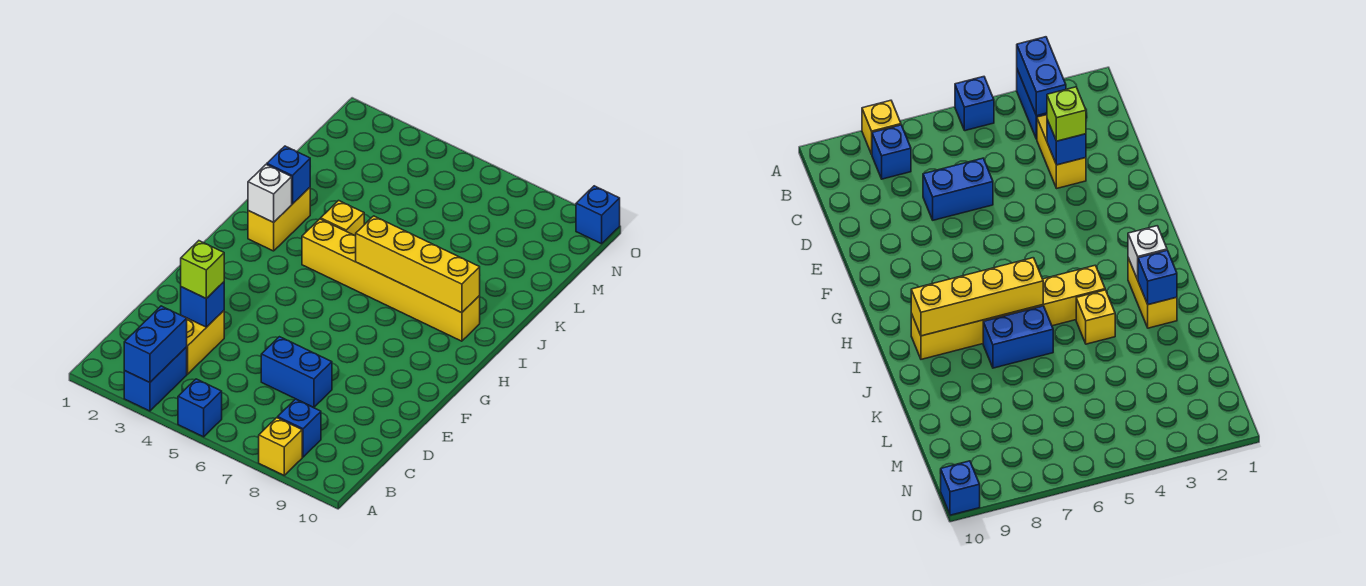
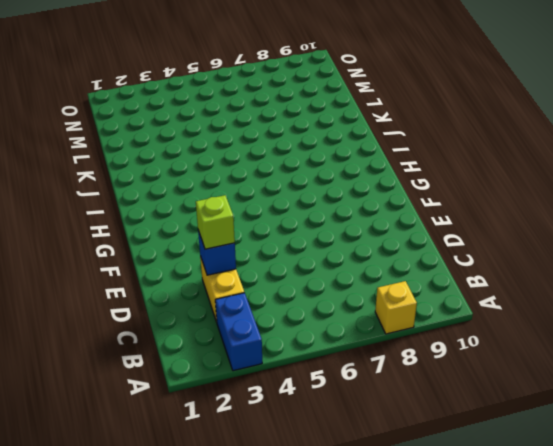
none -> blue brick A5 level 1
none -> blue brick B8 level 1
none -> blue brick D6:D7 level 1

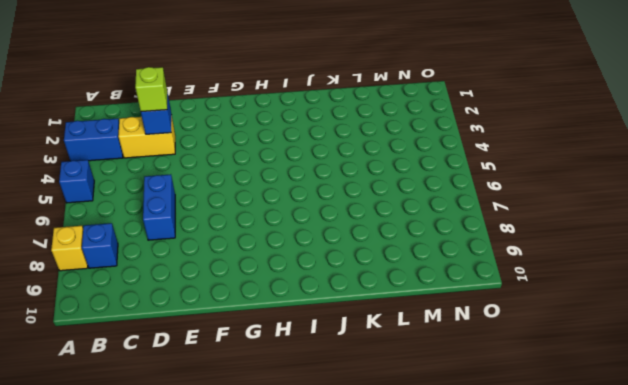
none -> yellow brick I2:J2 level 1
none -> yellow brick I4:I9 level 1
none -> yellow brick J4 level 1

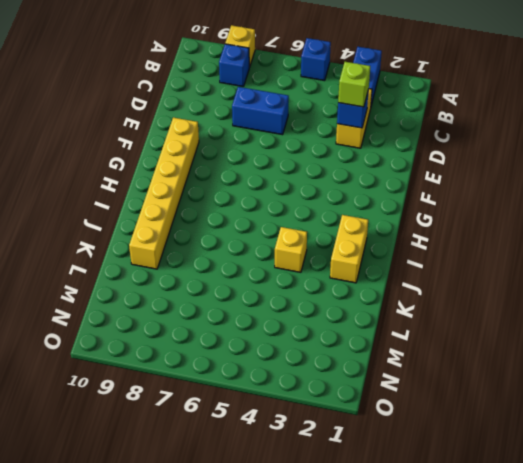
yellow brick F9:K9 level 1 -> yellow brick I4:I9 level 1
none -> blue brick J6:J7 level 1
none -> blue brick O10 level 1
none -> blue brick A3:B3 level 2

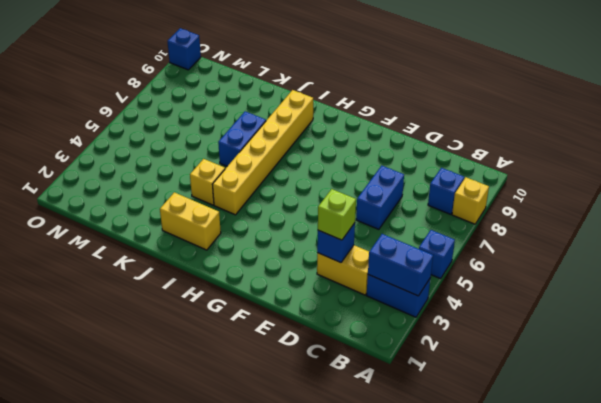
none -> white brick I2 level 2
none -> yellow brick I6:I9 level 2
none -> blue brick J2 level 2

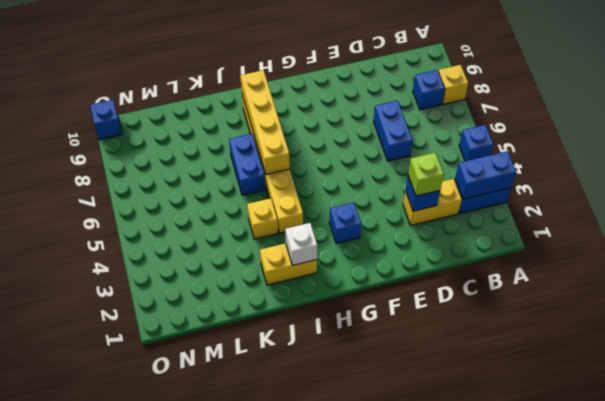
blue brick G3 level 1 -> blue brick J2 level 2

